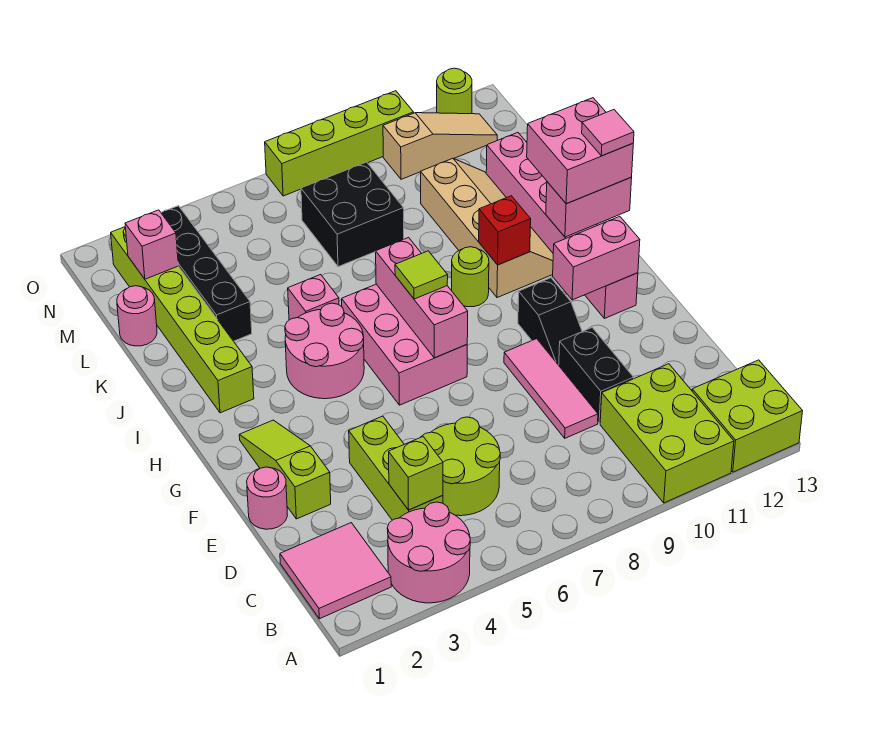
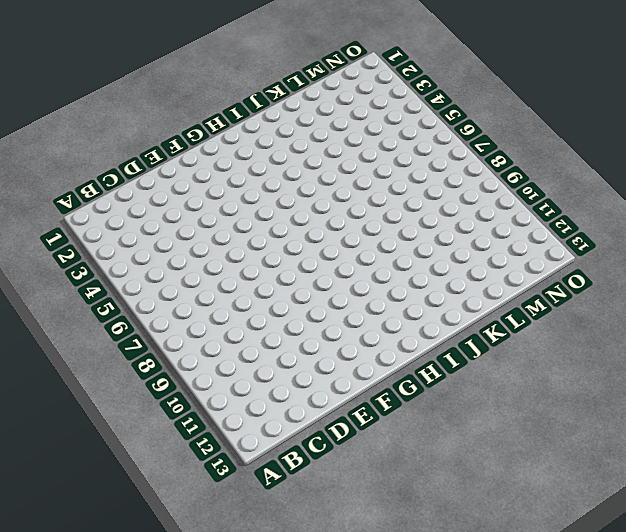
none -> pink round brick A3:B4 level 1
none -> lime brick A10:C11 level 1
none -> lime brick A12:B13 level 1
none -> pink tile B1:C2 level 1

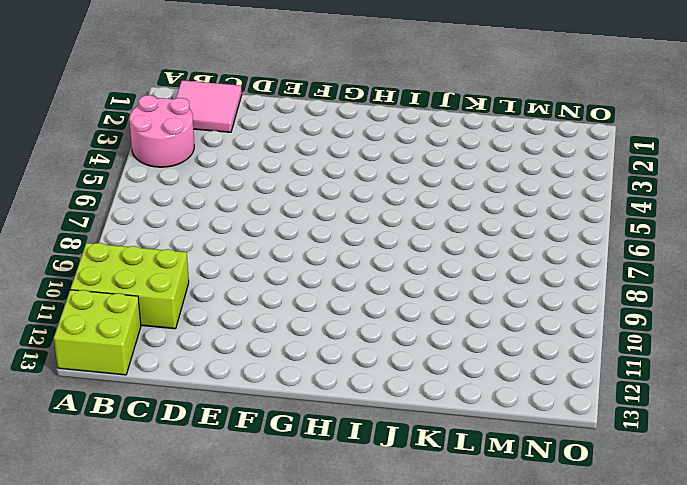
none -> lime brick C4:E4 level 1
none -> lime round brick C5:D6 level 1
none -> pink tile D9:F9 level 1
none -> black brick D10:E10 level 1

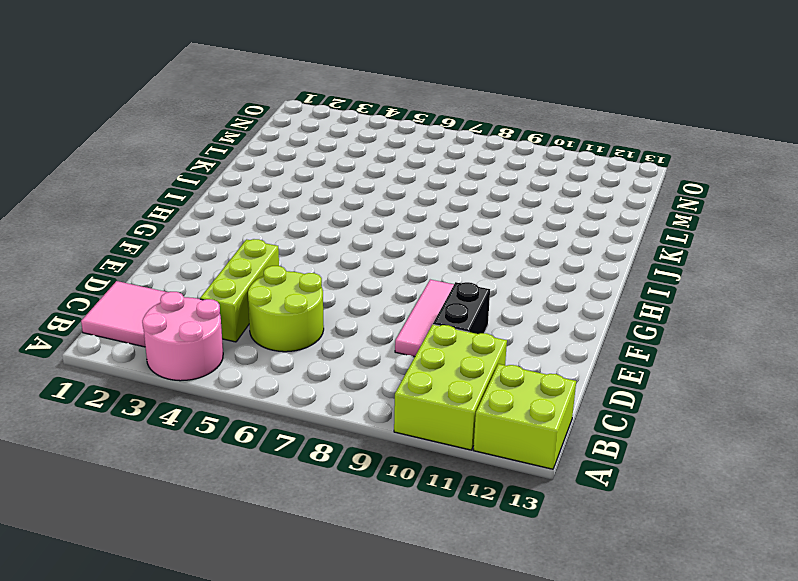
none -> pink round brick E1 level 1
none -> lime slope E2:G2 level 1 top E
none -> black slope F10:G10 level 1 top G
none -> pink brick G6:I7 level 1

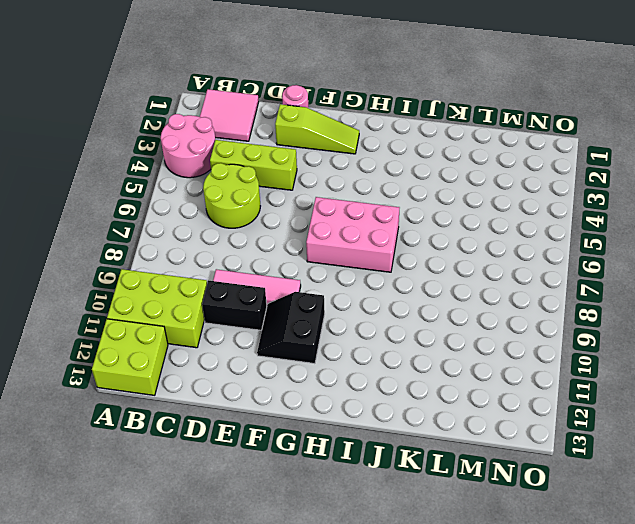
black slope F10:G11 level 1 top G -> black slope F10:G10 level 1 top G
none -> pink brick G12:L12 level 1
none -> pink round brick H4:I5 level 1
none -> lime brick I2:N2 level 1
none -> lime round brick I9 level 1

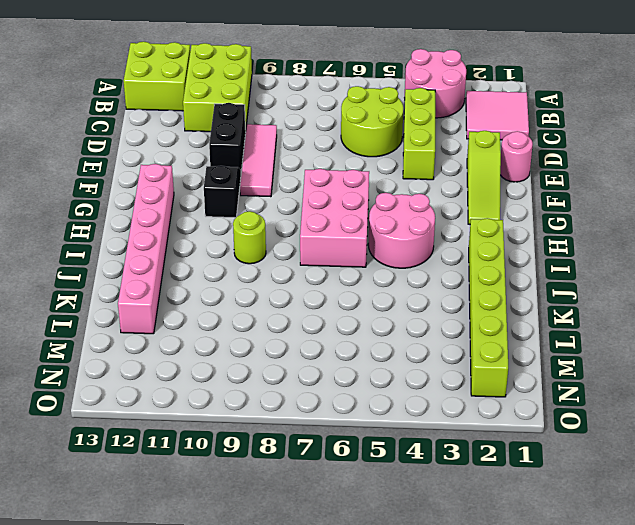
none -> tan slope I10:L11 level 1 top 10
none -> pink brick J5 level 1
none -> black brick K3:N3 level 1
none -> pink round brick L1 level 1

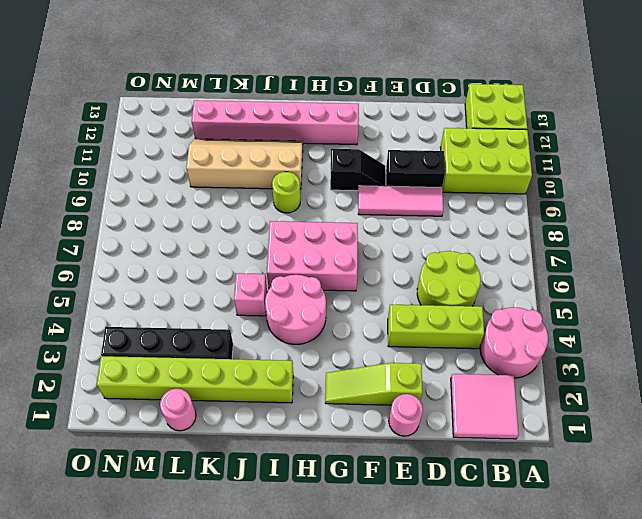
none -> black brick L7:M8 level 1
none -> tan slope N10:N12 level 1 top 10
none -> lime brick O7:O10 level 1
none -> lime round brick O12 level 1

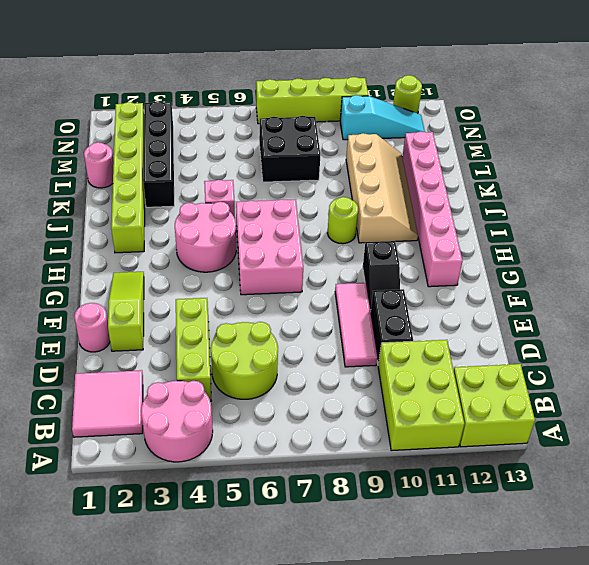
cyan slope N10:N12 level 1 top 10 -> tan slope N10:N12 level 1 top 10
none -> lime brick C4 level 2
none -> pink brick G7:I7 level 2
none -> pink brick G11:G12 level 2
none -> red brick I10 level 2

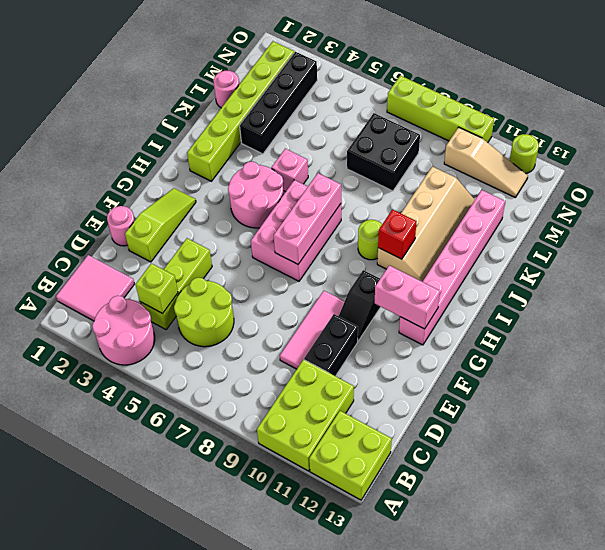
none -> pink brick I12:I13 level 2
none -> pink brick M2 level 2
none -> lime tile H7 level 3
none -> pink brick I12:J13 level 3

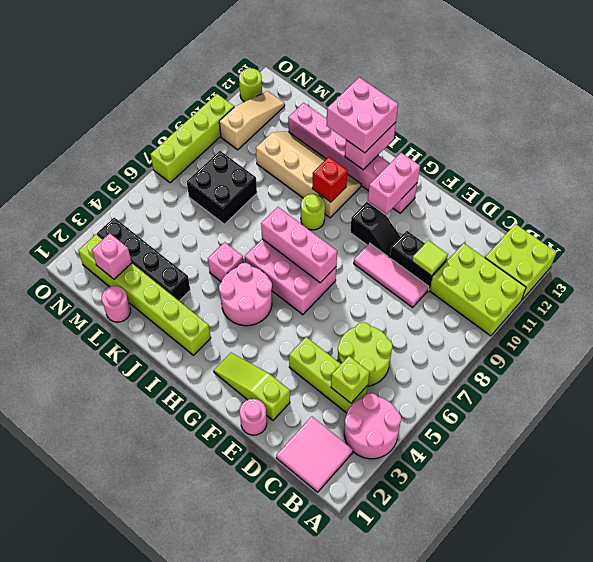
lime tile D10 level 2 -> lime tile H7 level 3
none -> pink tile I13 level 4

